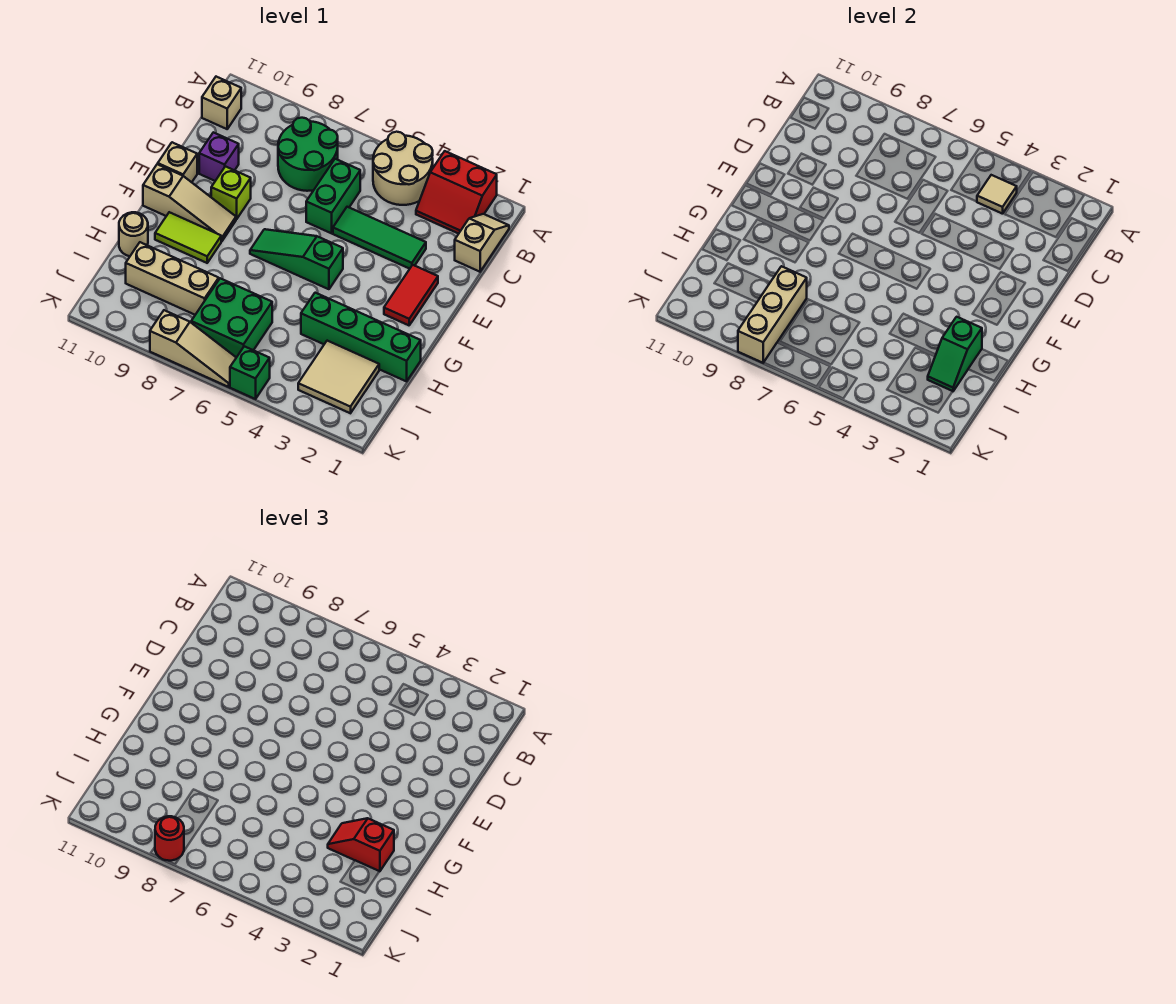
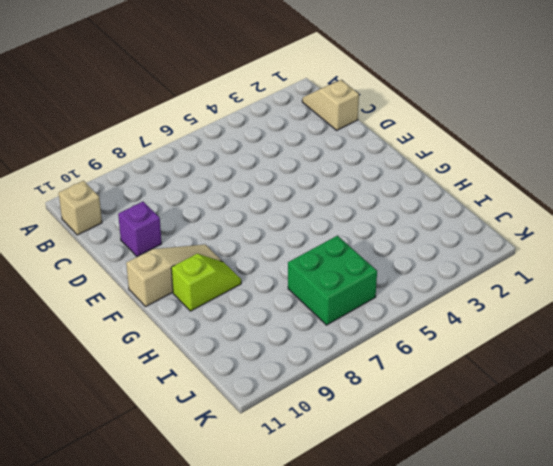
lime slope G9:G10 level 1 top 10 -> lime tile G9:G10 level 1
none -> red slope A2:B3 level 1 top A
none -> tan round brick A4:B5 level 1
none -> green round brick B7:C8 level 1

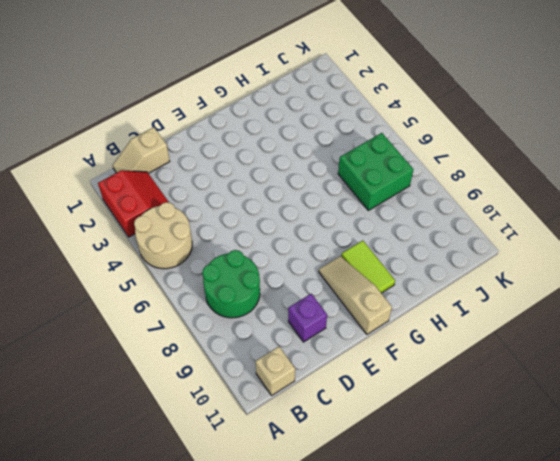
none -> green brick C6:D6 level 1
none -> green tile D3:D5 level 1
none -> red tile E2:F2 level 1

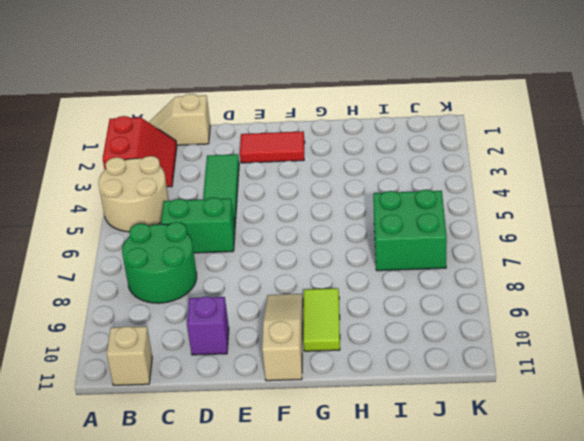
none -> lime brick E9 level 1
none -> tan brick E11 level 1
none -> green slope F5:F7 level 1 top 5

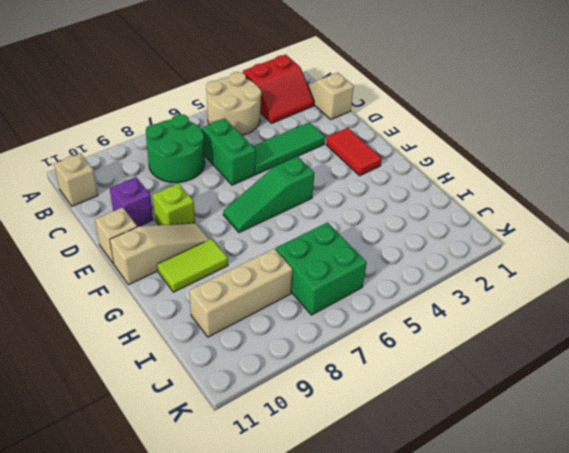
none -> green brick H1:H4 level 1
none -> tan round brick H11 level 1
none -> tan tile I2:J3 level 1

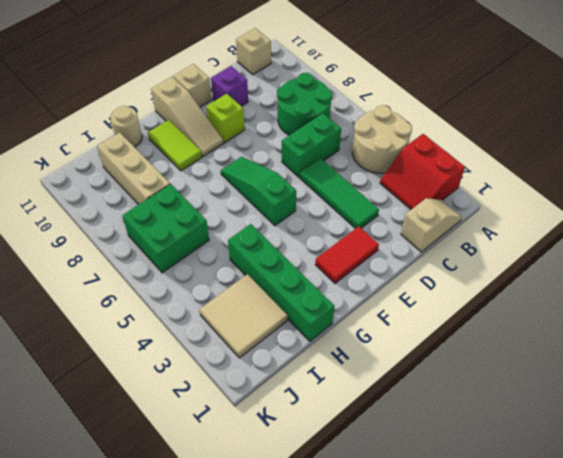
none -> green brick K5 level 1
none -> tan slope K6:K8 level 1 top 8
none -> tan tile B4 level 2

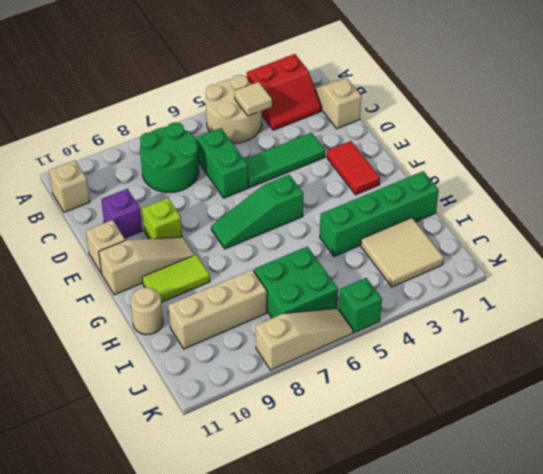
none -> green slope H2:I2 level 2 top H
none -> tan brick I8:K8 level 2
none -> red slope H2:H3 level 3 top 2

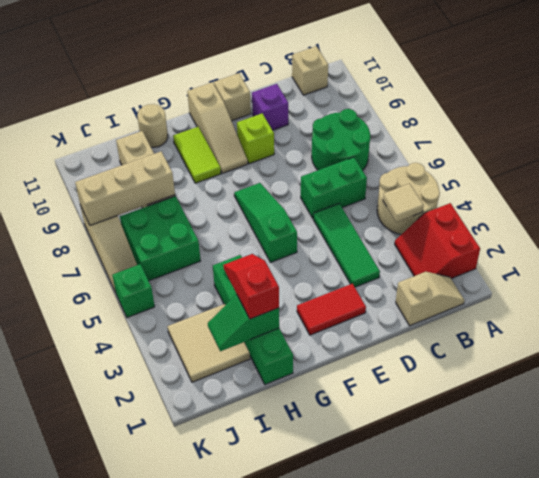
none -> red round brick K8 level 3

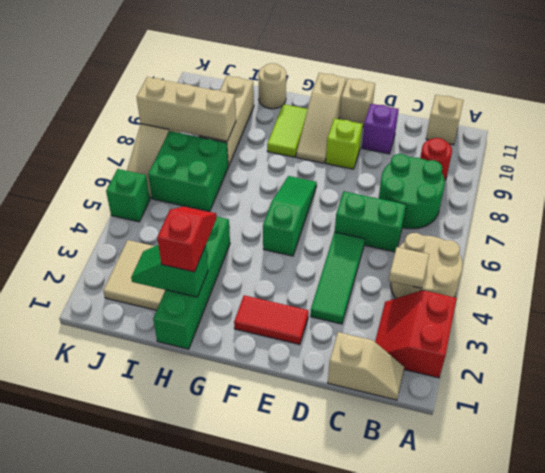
red round brick B9 level 1 -> red round brick K8 level 3

